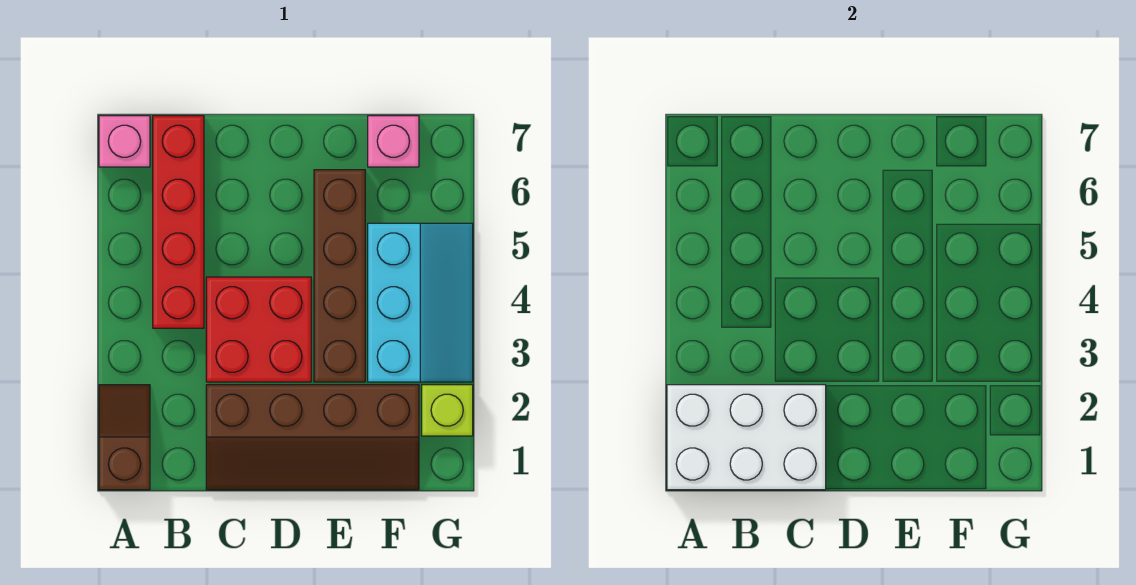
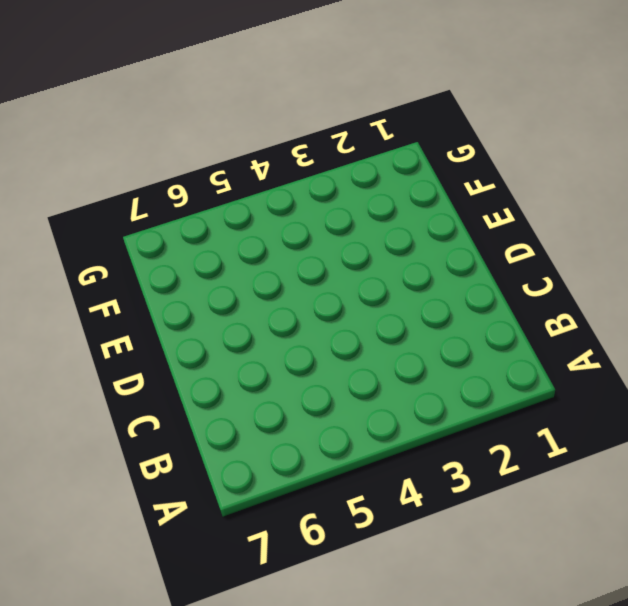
none -> brown slope A1:A2 level 1 top 1
none -> pink brick A7 level 1

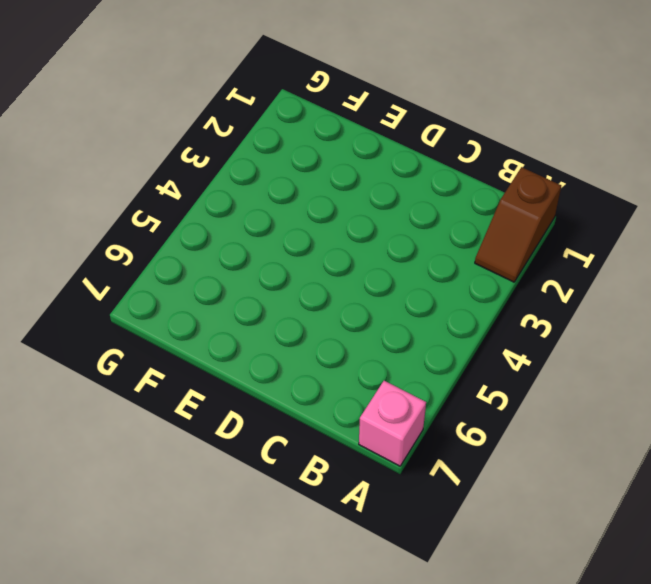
none -> red brick B4:B7 level 1
none -> brown slope C1:F2 level 1 top 2

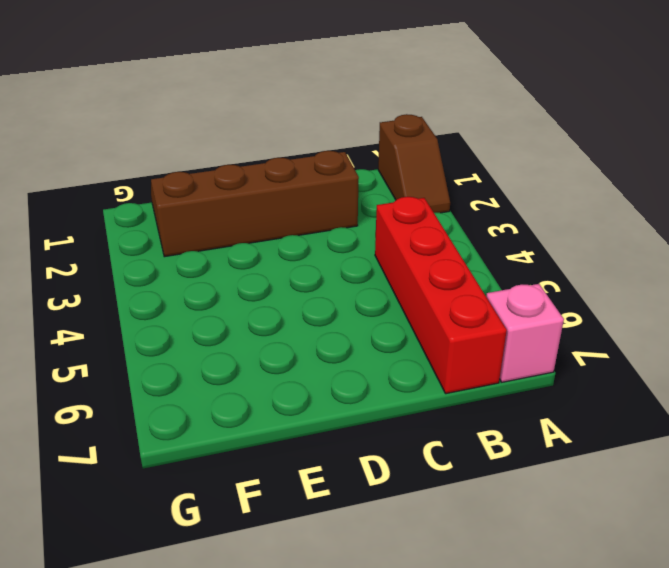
none -> red brick C3:D4 level 1
none -> brown brick E3:E6 level 1

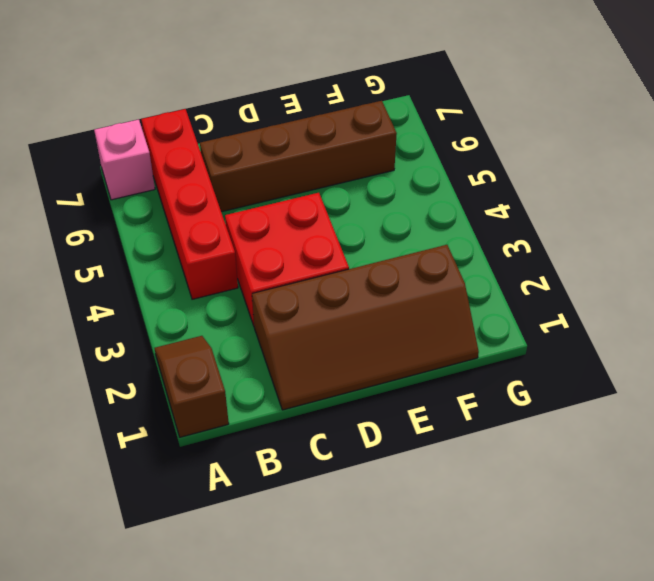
brown brick C6:F6 level 1 -> brown brick E3:E6 level 1
none -> cyan slope F3:G5 level 1 top F
none -> pink brick F7 level 1

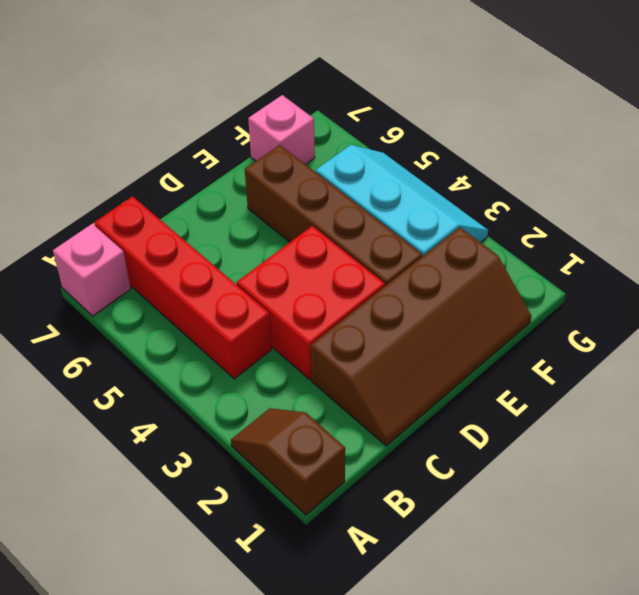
none -> lime brick G2 level 1
none -> white brick A1:C2 level 2

